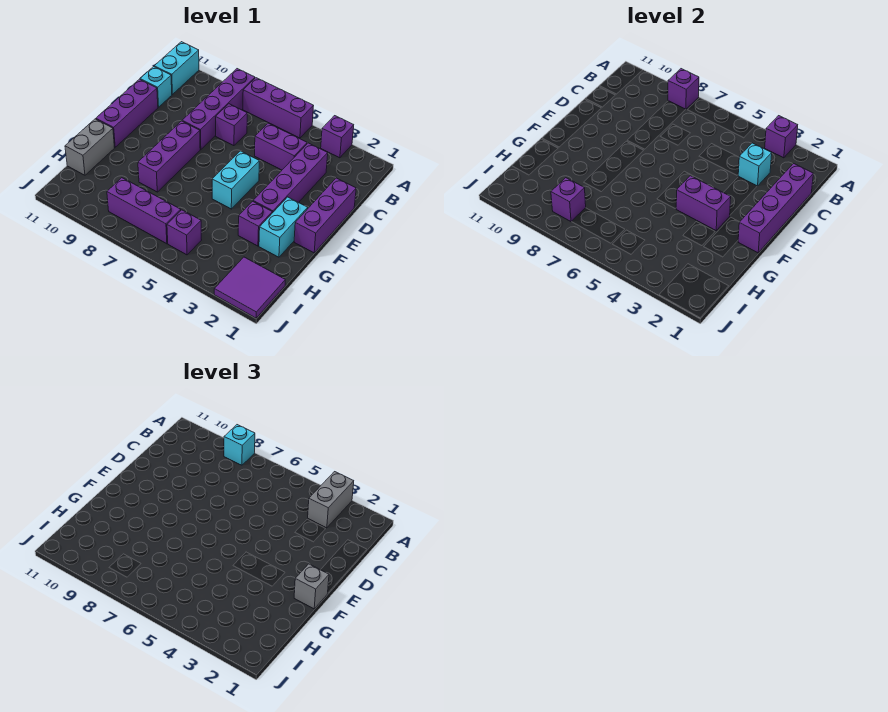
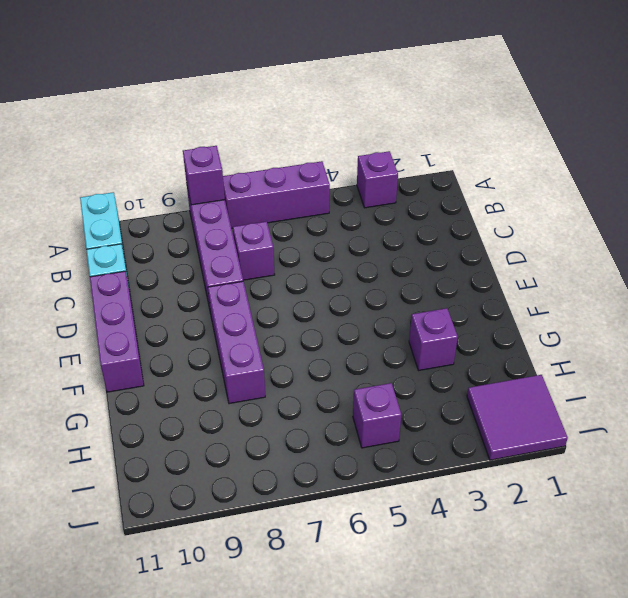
none -> purple brick C3:F3 level 1
none -> purple brick C4:C5 level 1
none -> purple brick D1:F1 level 1

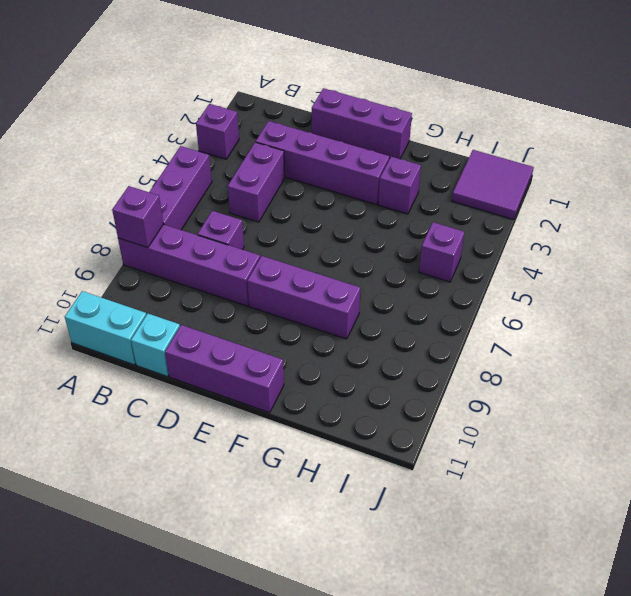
none -> cyan brick E5:F5 level 1
none -> cyan brick F2:G2 level 1
none -> grey brick G11:H11 level 1

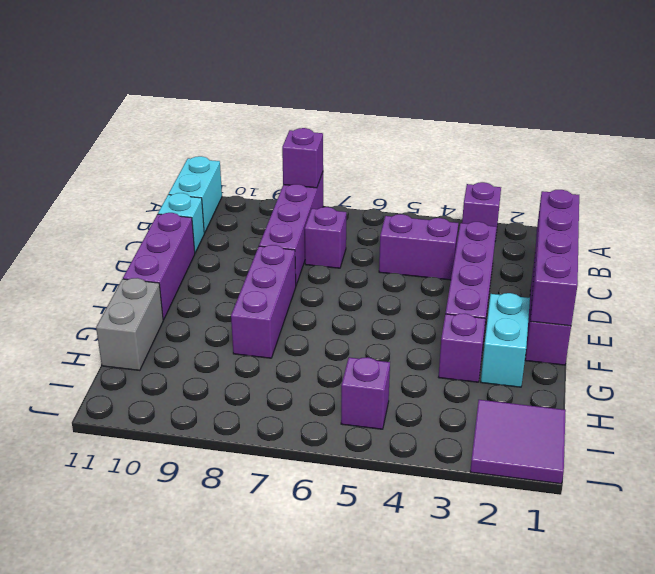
none -> purple brick A5:A7 level 1
none -> cyan brick E5:F5 level 1
none -> purple brick I6:I8 level 1

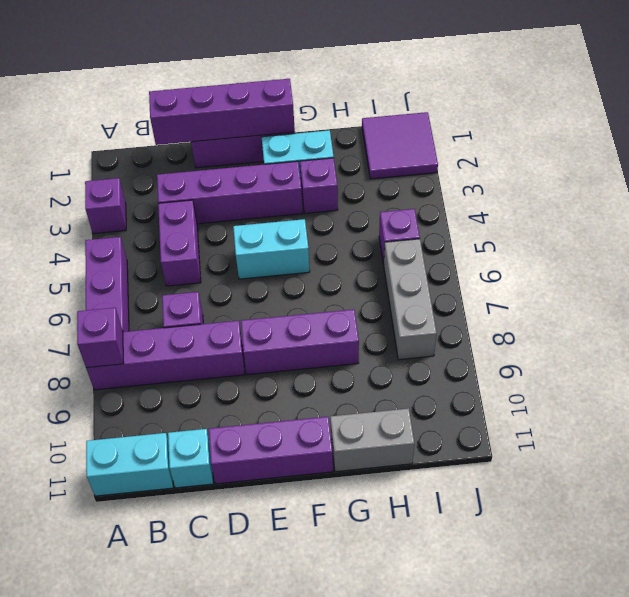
grey brick I6:I8 level 1 -> purple brick I6:I8 level 1
none -> purple brick A3 level 2
none -> cyan brick C3 level 2
none -> purple brick F3:F4 level 2

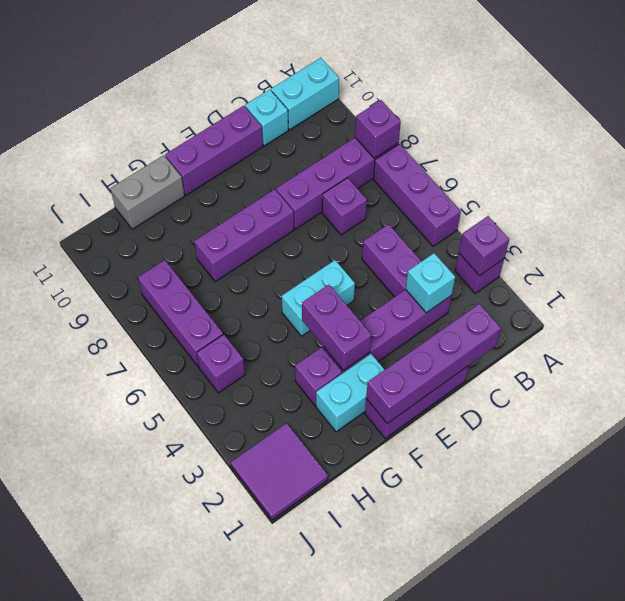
none -> purple brick I8 level 2
none -> grey brick A3:B3 level 3
none -> cyan brick A8 level 3

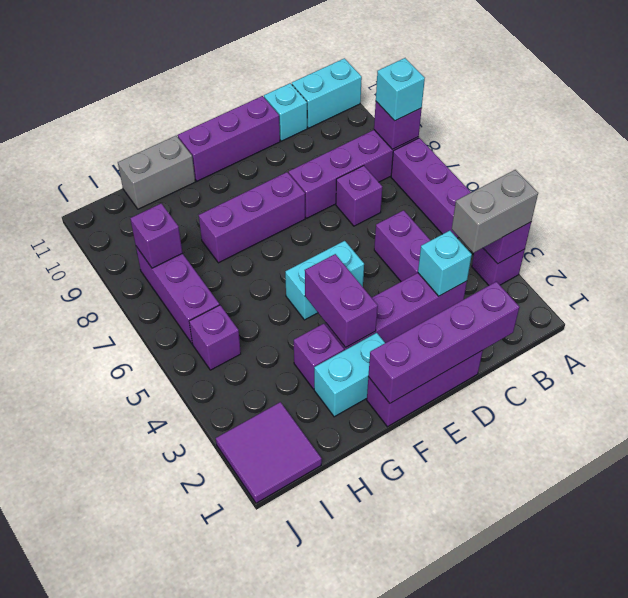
none -> grey brick F1 level 3

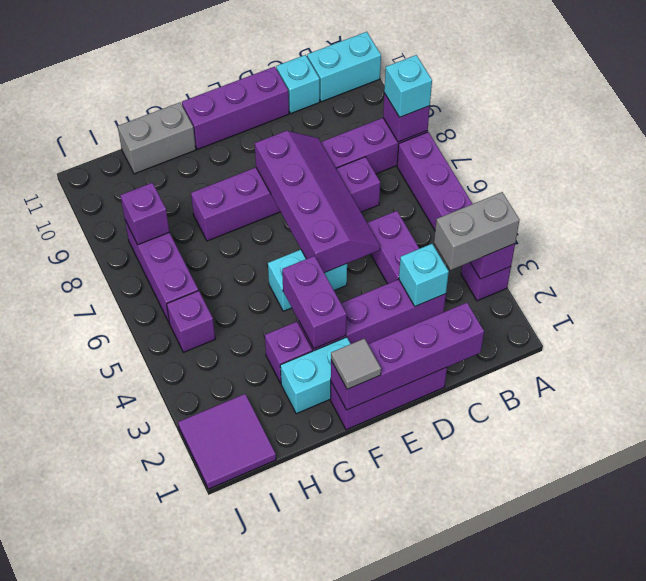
purple slope D5:E8 level 2 top E -> none
grey tile F1 level 3 -> grey brick F1 level 3

